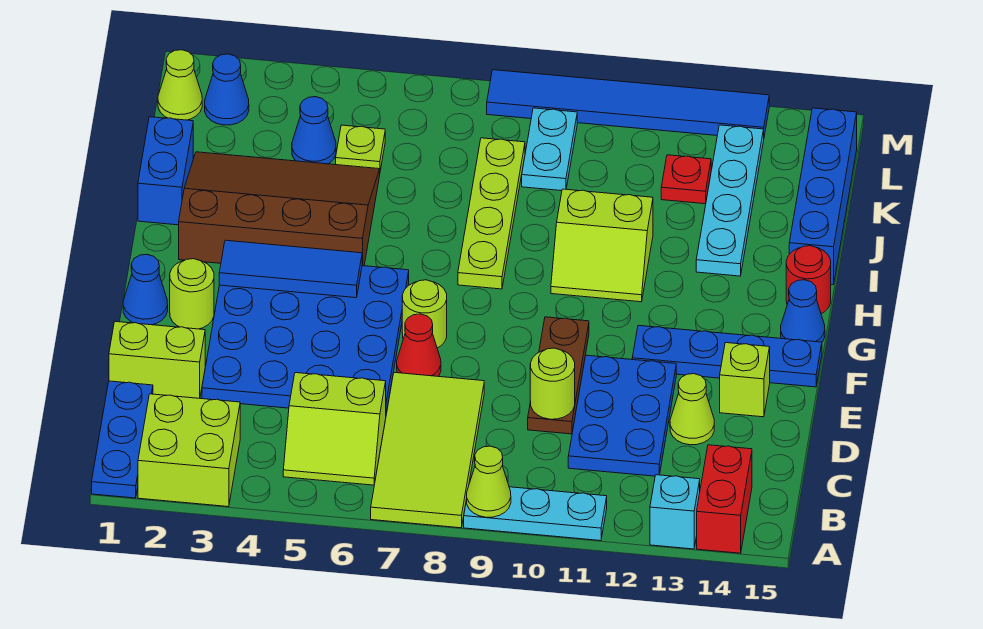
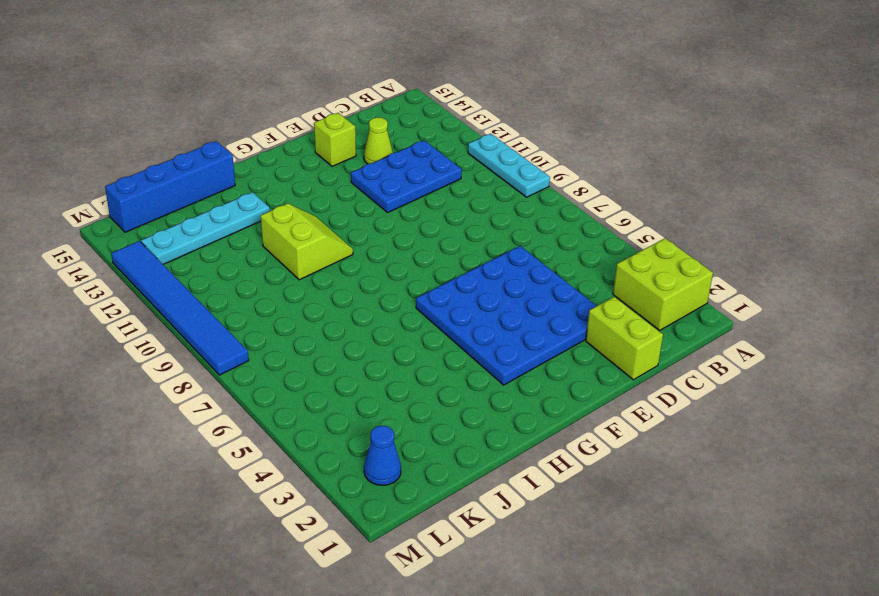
none -> blue plate A1:C1 level 1
none -> lime tile A7:D8 level 1
none -> cyan brick A13 level 1
none -> red brick A14:B14 level 1

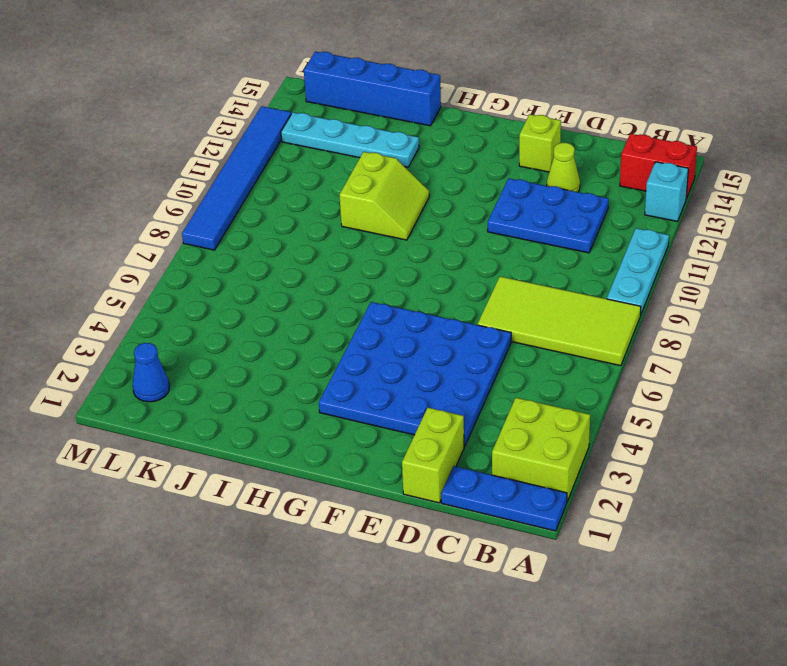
none -> lime slope B5:C6 level 1 top C
none -> brown plate D10:F10 level 1
none -> red cone E7 level 1
none -> blue cone F1 level 1

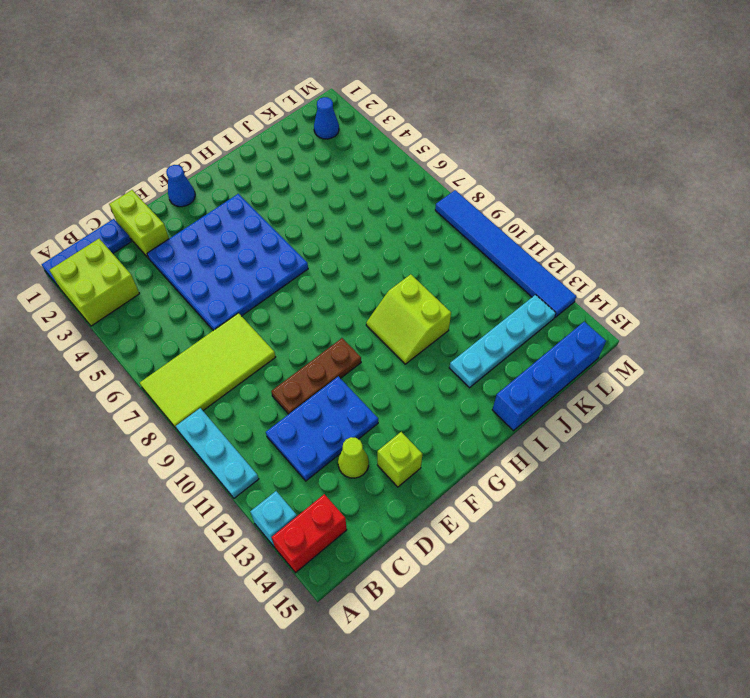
none -> lime slope B5:C6 level 1 top C
none -> red cone E7 level 1
none -> lime round brick F2 level 1
none -> lime round brick F7 level 1

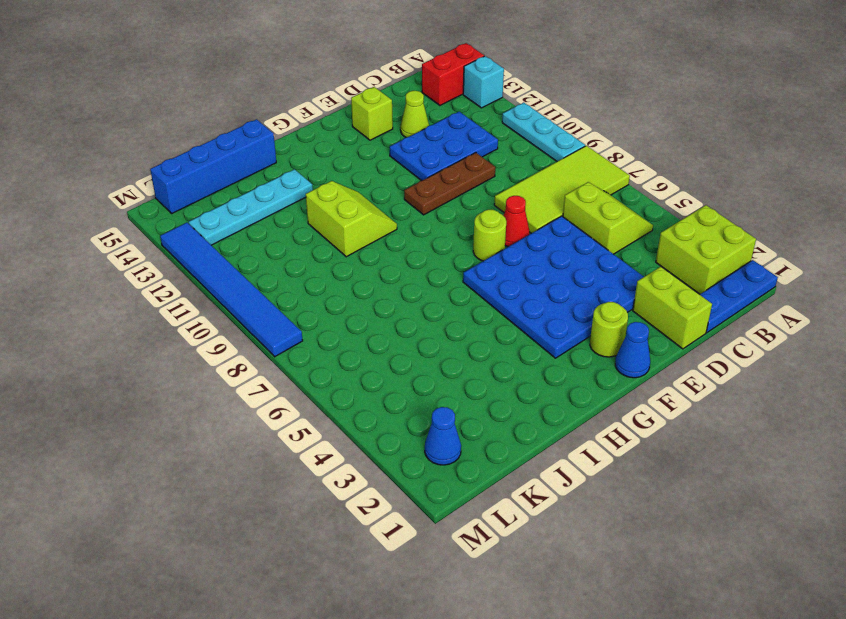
none -> blue plate F12:F15 level 1
none -> blue cone G15 level 1
none -> brown slope H2:J5 level 1 top H
none -> lime plate H8:K8 level 1

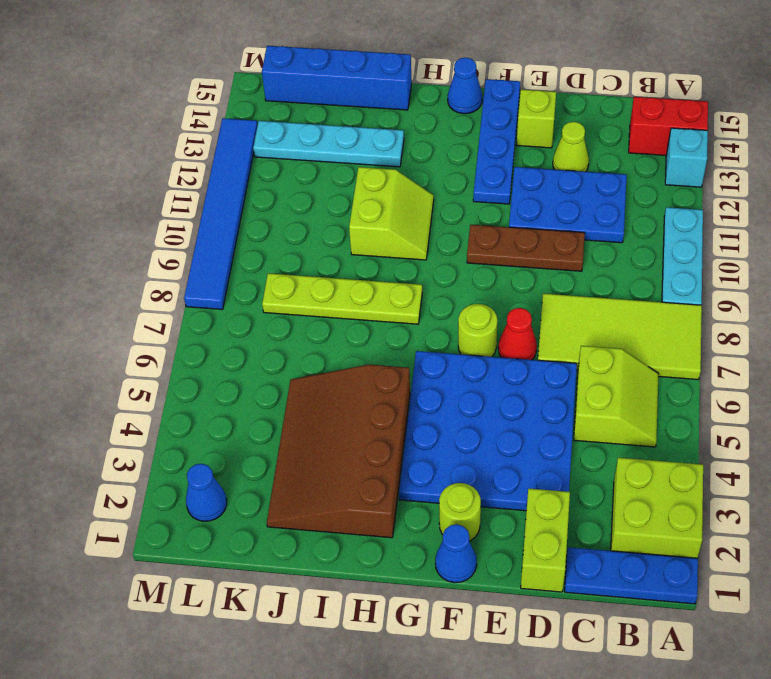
none -> red round brick H15 level 1
none -> blue brick I1:J1 level 1
none -> blue cone K4 level 1
none -> lime plate K5 level 1

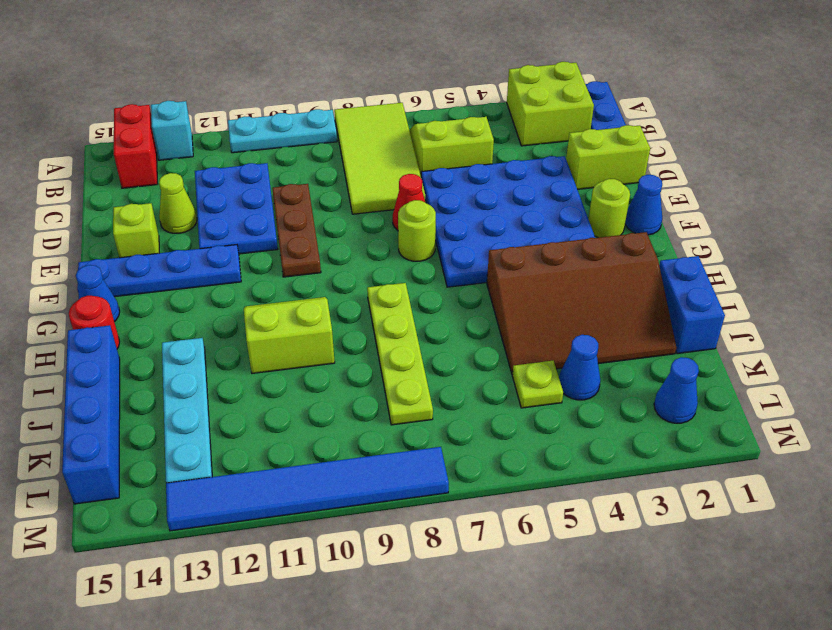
none -> cyan plate K9:L9 level 1
none -> red plate K12 level 1
none -> lime cone L1 level 1
none -> lime cone A9 level 2

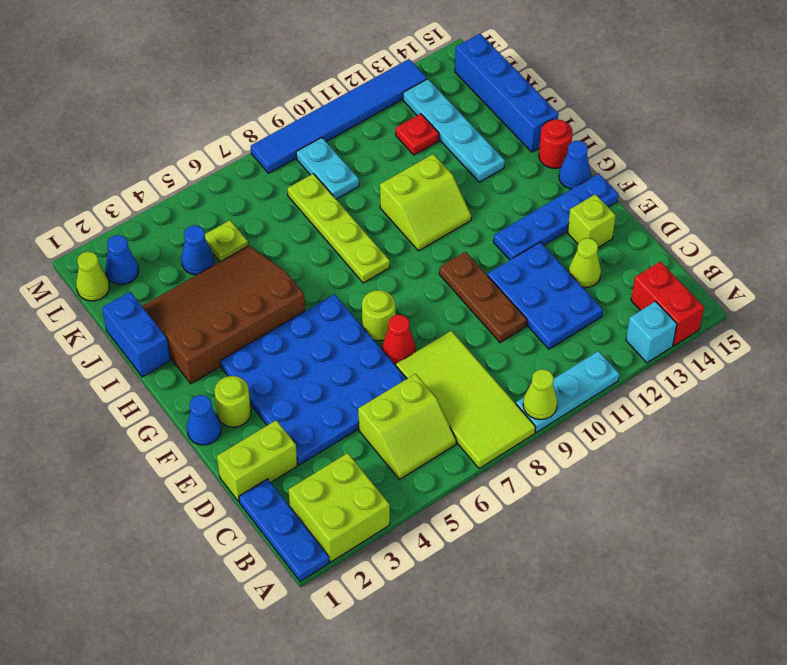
none -> lime round brick D10 level 2
none -> blue tile G3:G5 level 2

